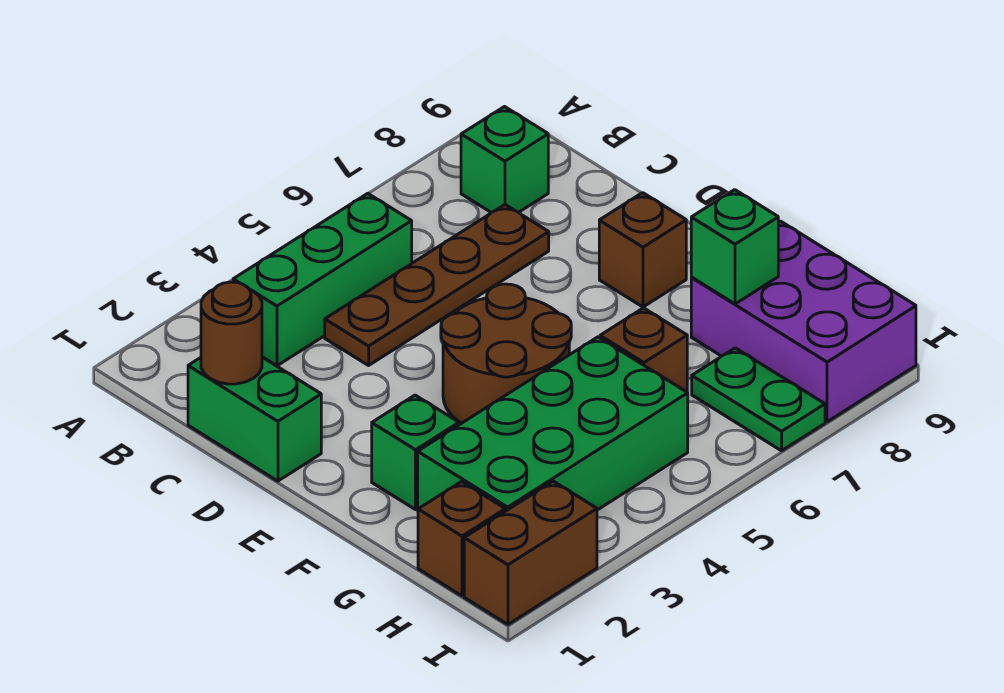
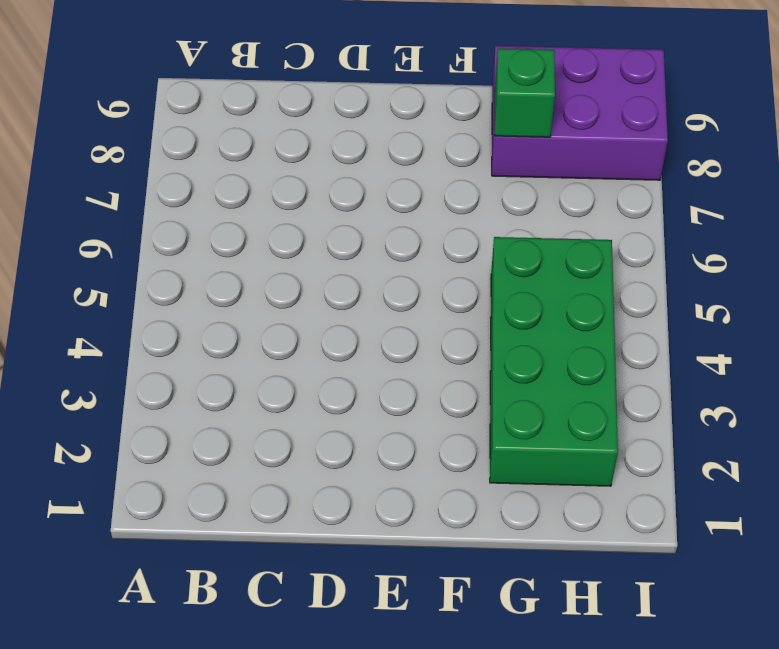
none -> green brick B3:B5 level 1
none -> green brick B8 level 1
none -> green brick C1:D1 level 1

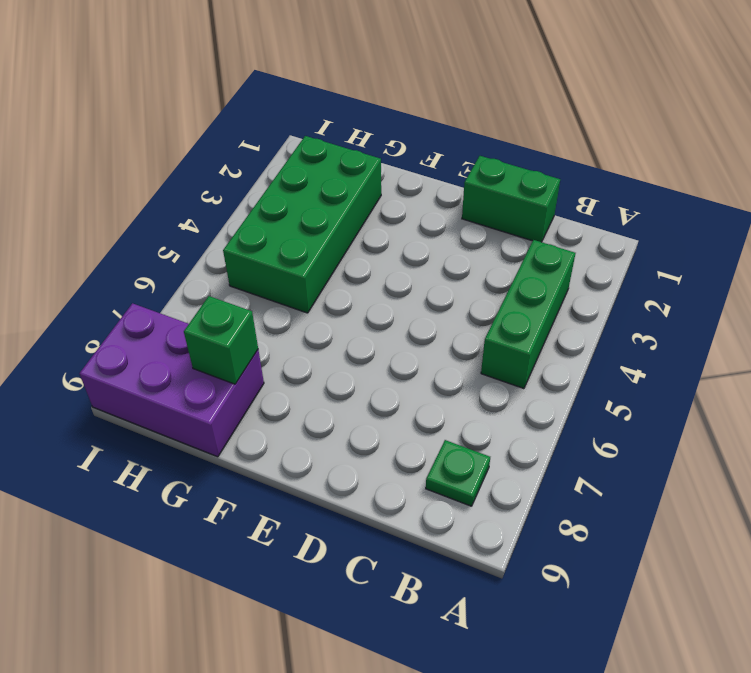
green plate B8 level 1 -> green brick B8 level 1
none -> brown plate C4:C7 level 1
none -> brown round brick E4:F5 level 1
none -> brown brick E8 level 1

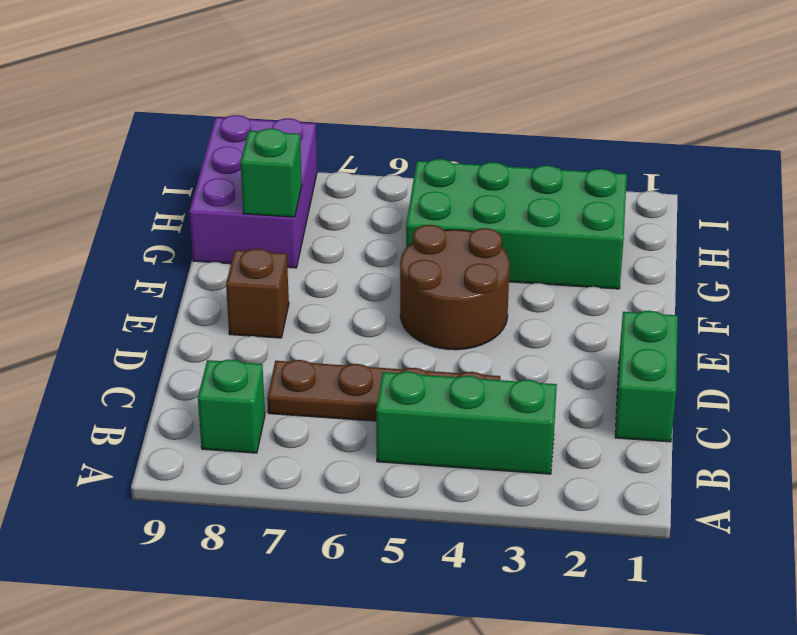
none -> green brick F2 level 1
none -> brown brick G6 level 1
none -> brown brick H1 level 1

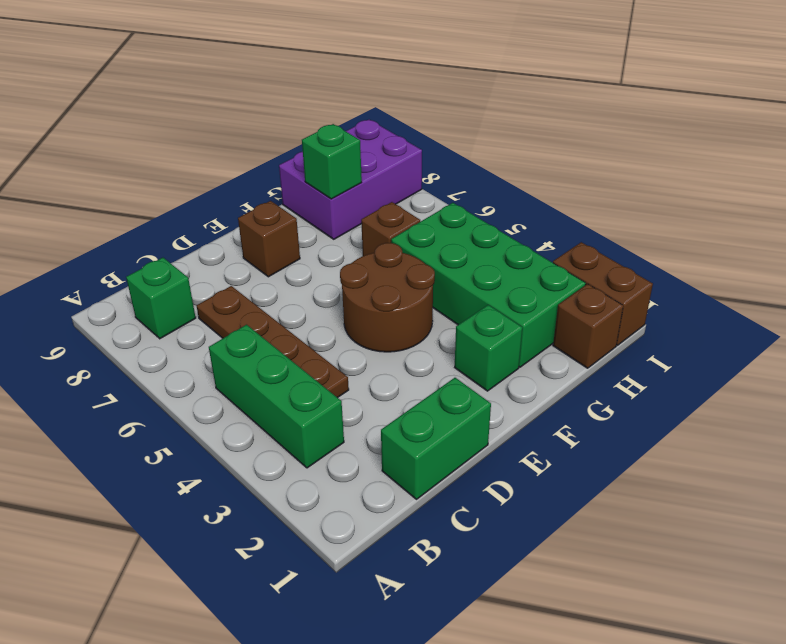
none -> green plate H7:I7 level 1
none -> brown round brick C1 level 2

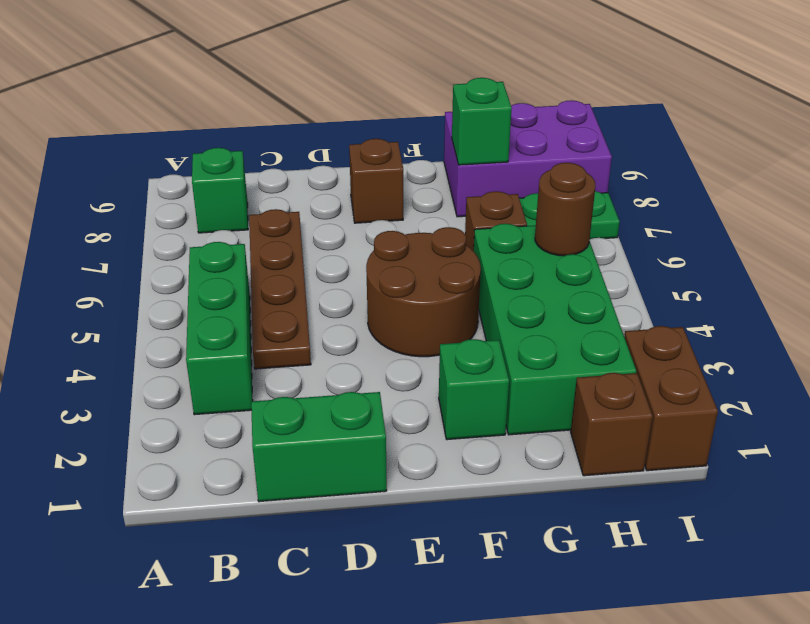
brown round brick H5 level 2 -> brown round brick C1 level 2

